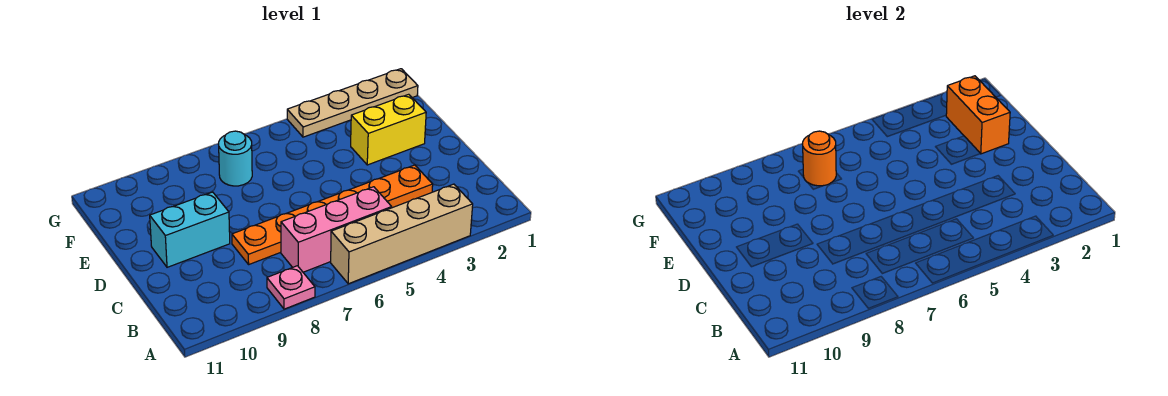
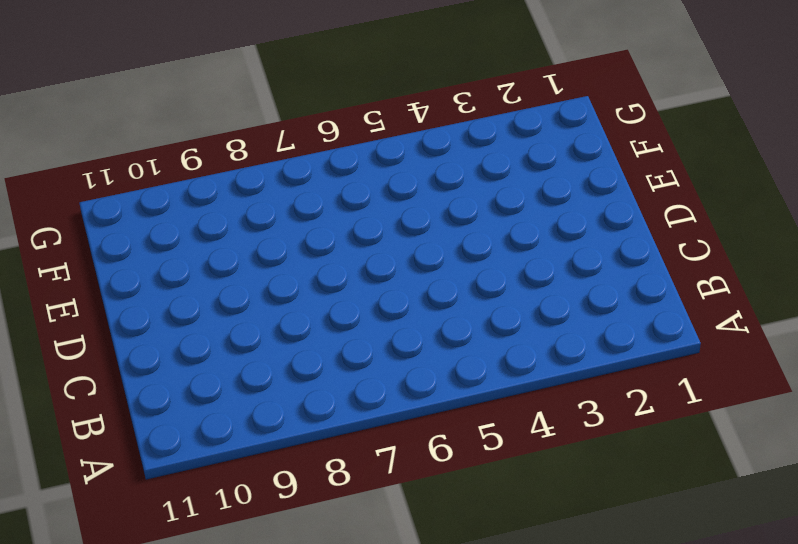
none -> tan brick A3:A6 level 1
none -> pink plate A8 level 1

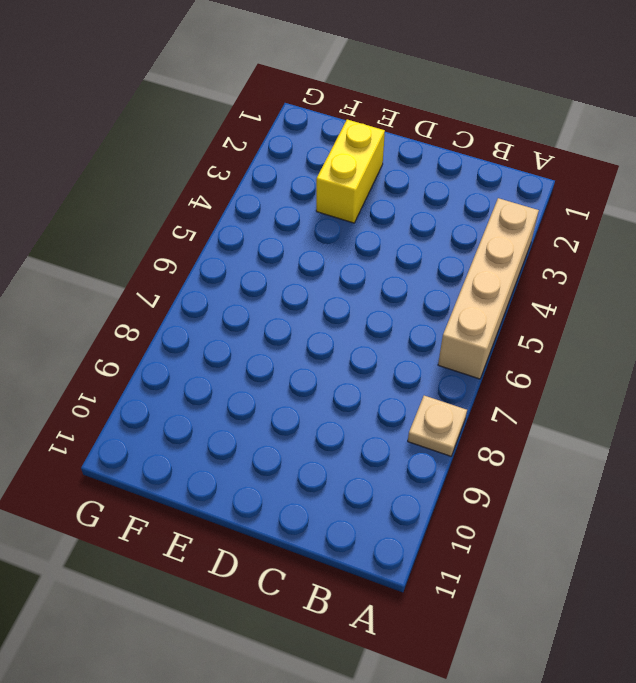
tan plate A8 level 1 -> pink plate A8 level 1
none -> pink brick B5:B7 level 1
none -> orange plate C3:C8 level 1

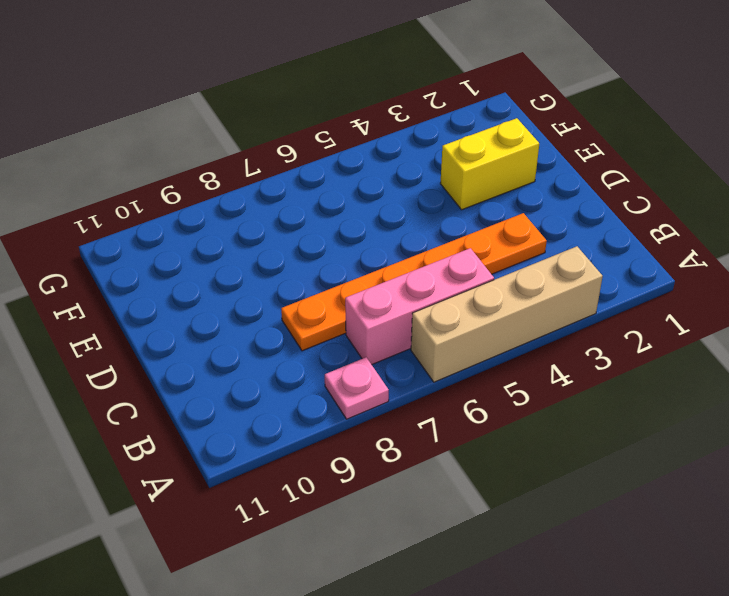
none -> cyan brick D9:D10 level 1
none -> cyan round brick F7 level 1

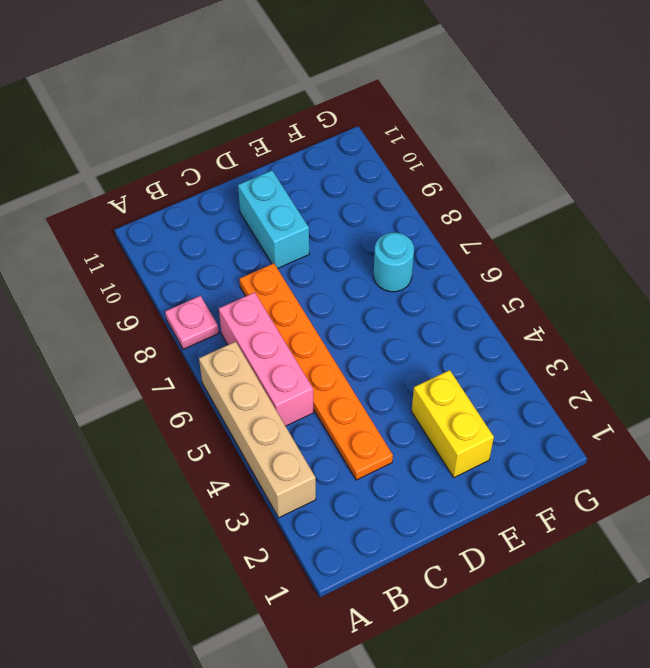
none -> tan plate G1:G4 level 1
none -> orange brick E2:F2 level 2

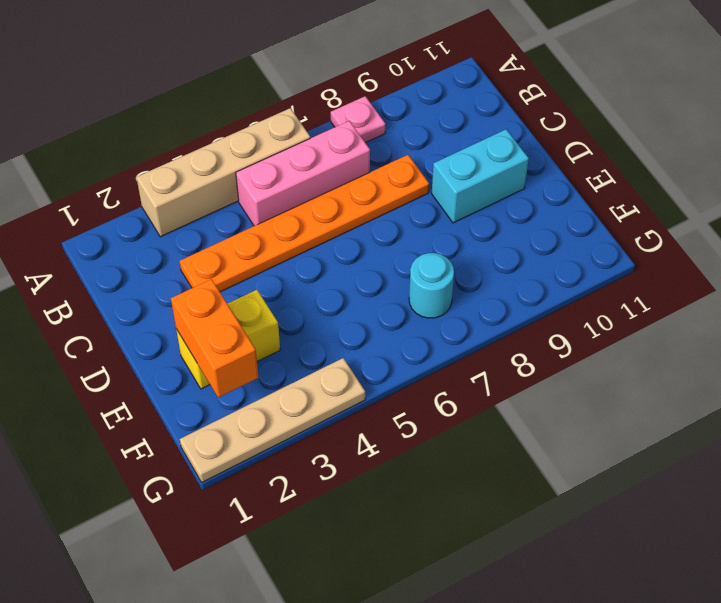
none -> orange round brick F7 level 2

